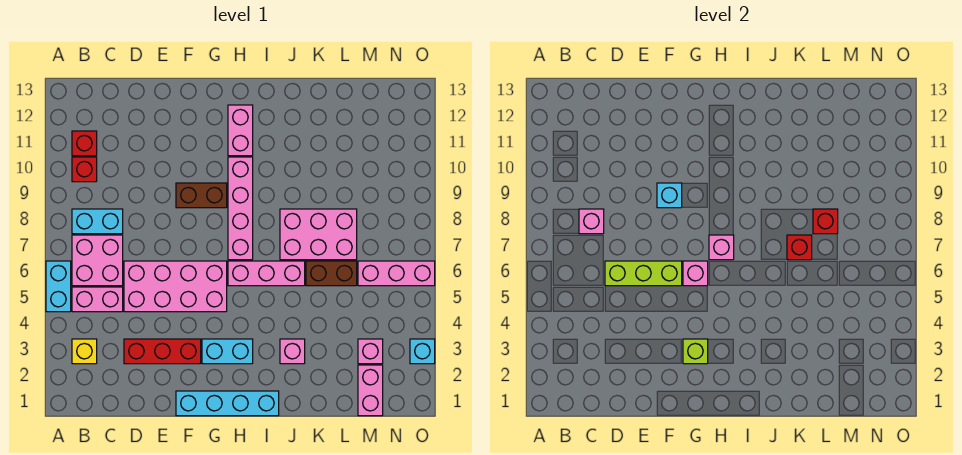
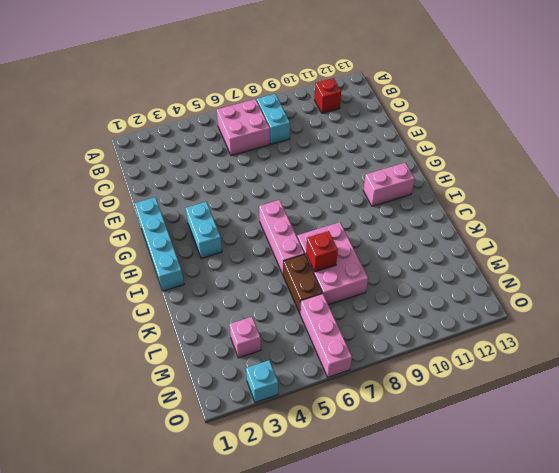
none -> cyan brick A5:A6 level 1
none -> yellow brick B3 level 1
none -> pink brick B5:C5 level 1
none -> red brick B10 level 1

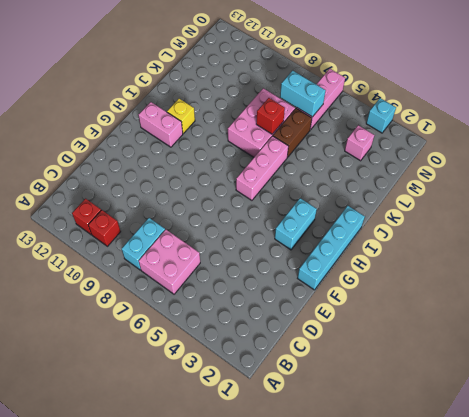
yellow brick I11 level 1 -> yellow brick B3 level 1
cyan brick M6:M7 level 2 -> cyan brick A5:A6 level 1
none -> pink brick B5:C5 level 1
none -> red brick D3:F3 level 1
none -> pink brick D5:G6 level 1
none -> brown brick F9:G9 level 1

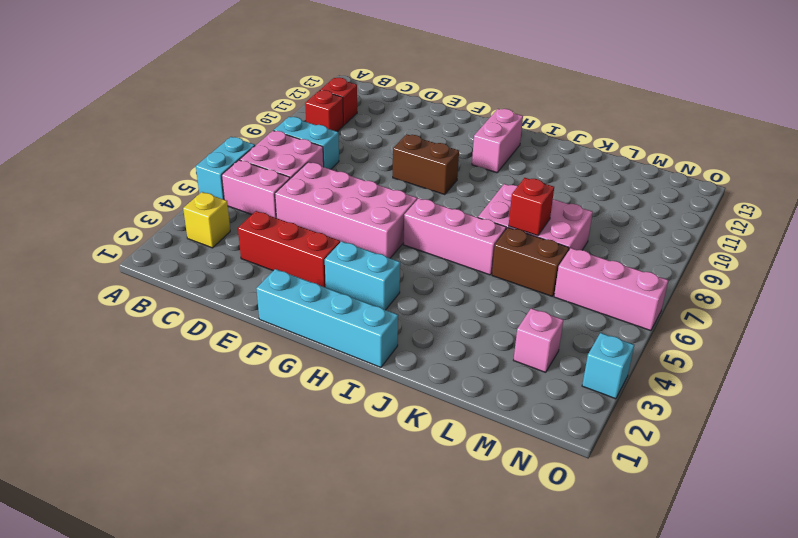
none -> pink brick H7:H10 level 1
none -> pink brick J3 level 1
none -> pink brick M1:M2 level 1
none -> pink brick C8 level 2

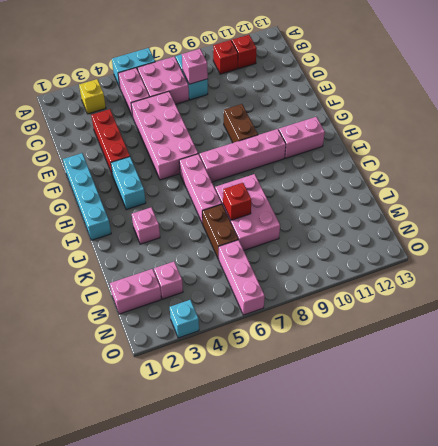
none -> lime brick D6:F6 level 2
none -> cyan brick F9 level 2
none -> lime brick G3 level 2
none -> pink brick G6 level 2

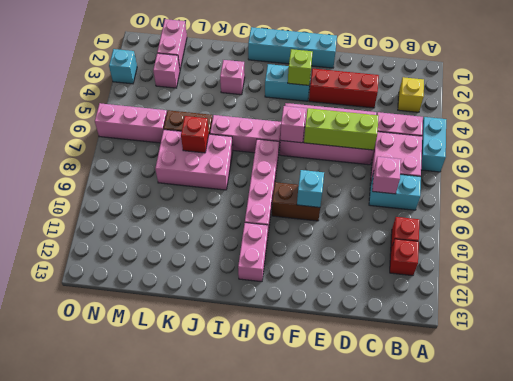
none -> pink brick H7 level 2
none -> red brick L8 level 2

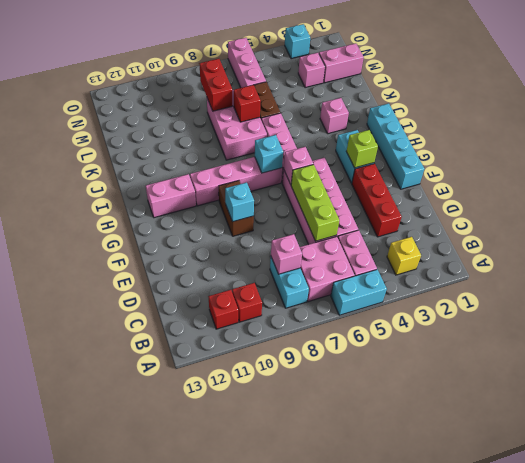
cyan brick H7 level 2 -> pink brick H7 level 2
red brick L8:M8 level 2 -> red brick L8 level 2

